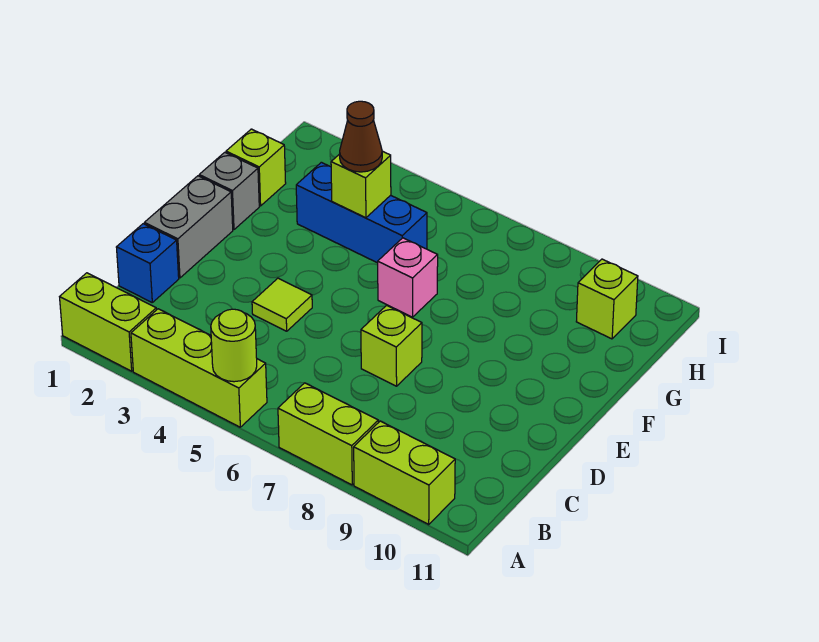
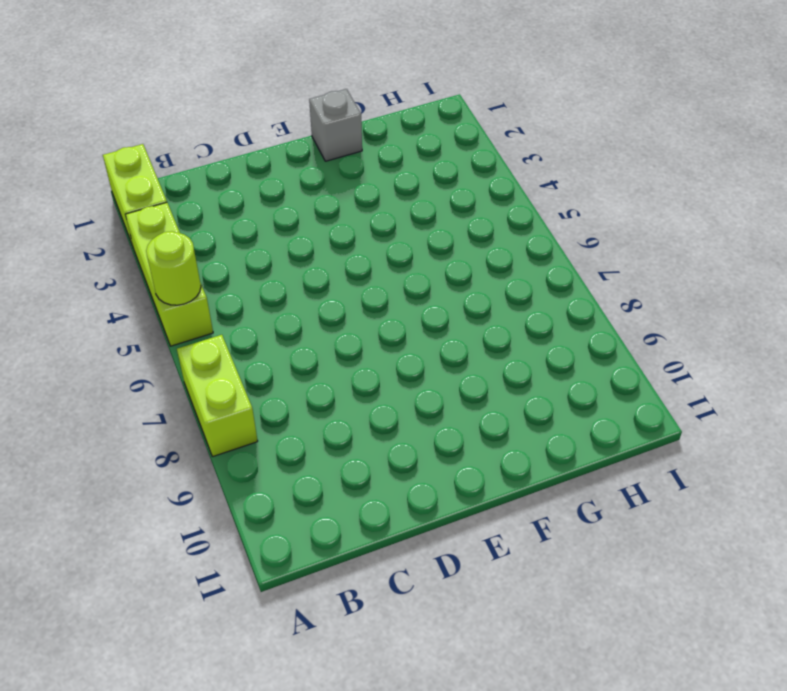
none -> lime brick A9:A10 level 1
none -> blue brick C1 level 1
none -> grey brick D1:E1 level 1

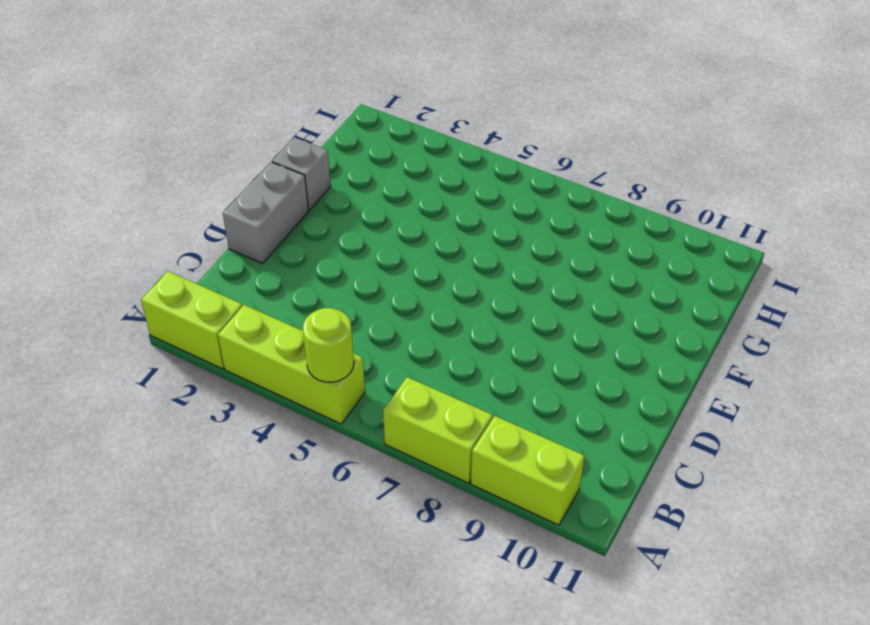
none -> blue brick C1 level 1
none -> lime tile D4 level 1
none -> lime brick D7 level 1

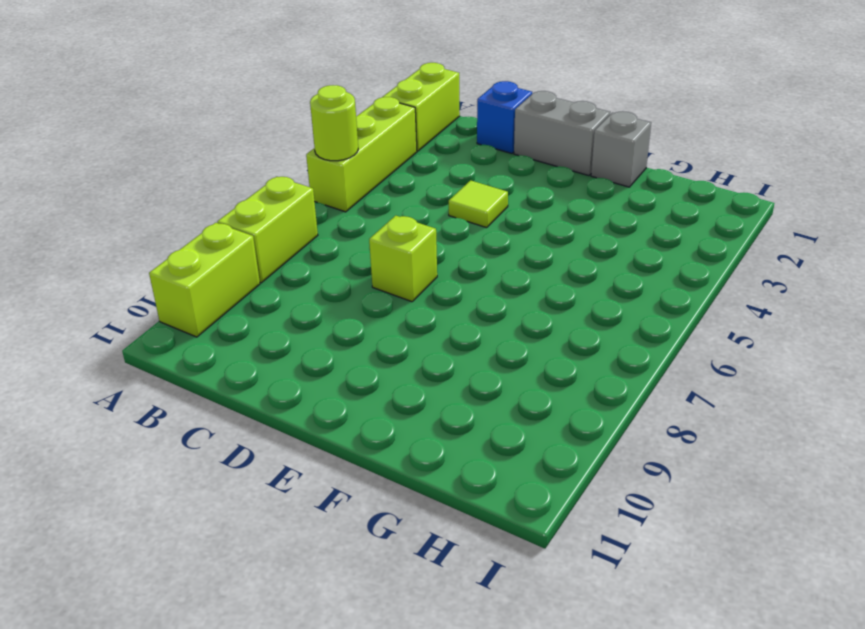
none -> pink brick F6 level 1
none -> lime brick G1 level 1
none -> blue brick G3:G5 level 1

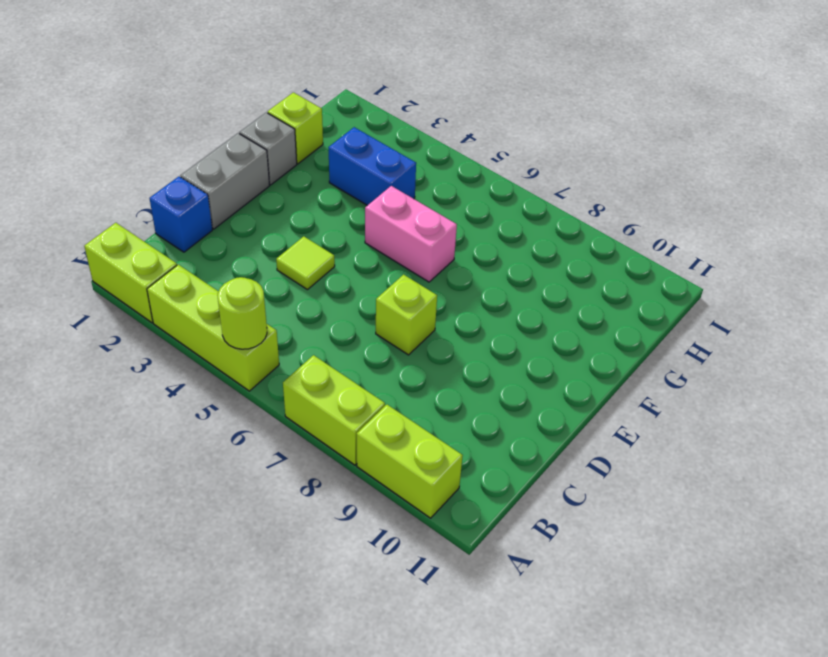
pink brick F5:F6 level 1 -> pink brick F6 level 1
blue brick G3:G4 level 1 -> blue brick G3:G5 level 1
none -> lime brick H10 level 1
none -> lime brick G4 level 2
none -> brown cone G4 level 3

